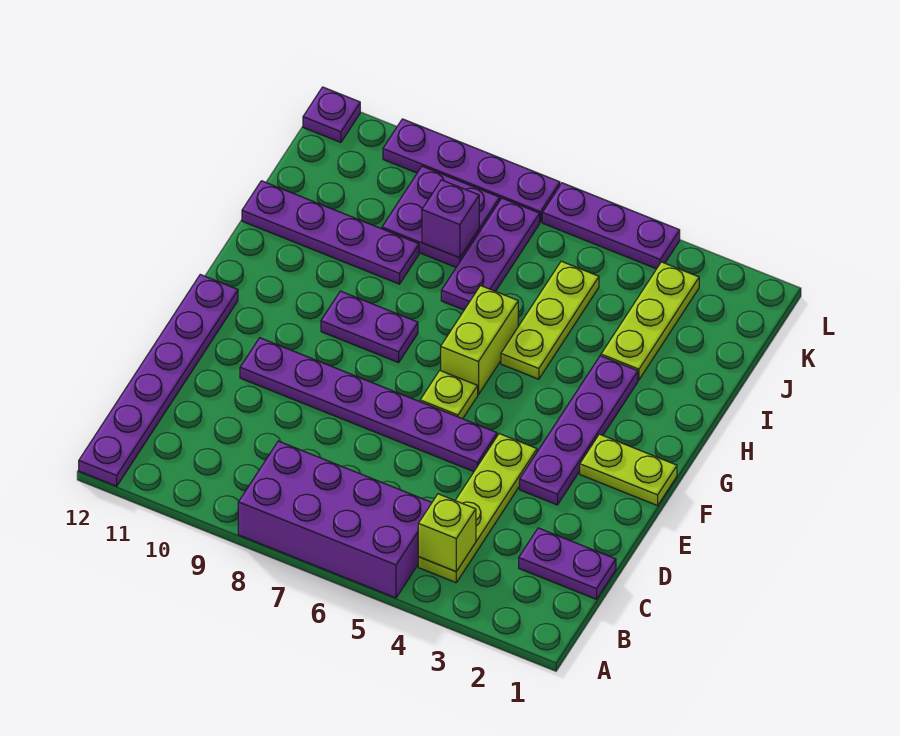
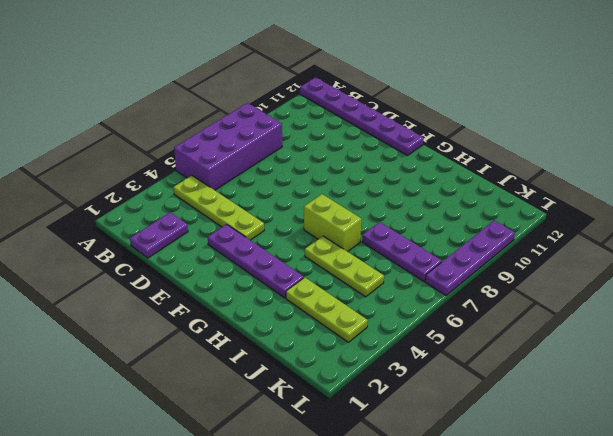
none -> purple plate E5:E10 level 1
none -> lime plate F1:F2 level 1
none -> lime plate F6 level 1

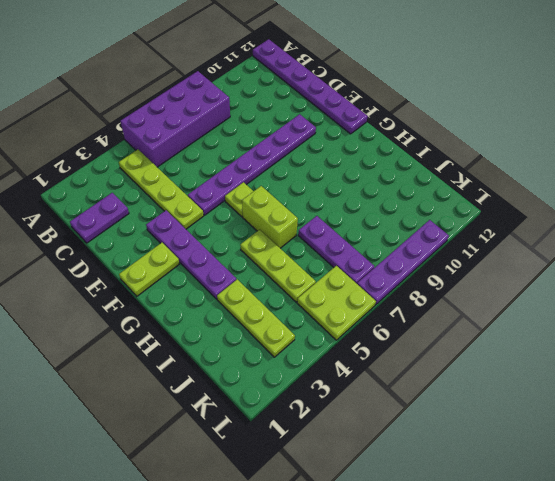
lime plate K5:L6 level 1 -> purple plate L4:L6 level 1
none -> purple plate G8:G9 level 1
none -> purple plate I9:I12 level 1
none -> purple plate J8:K9 level 1

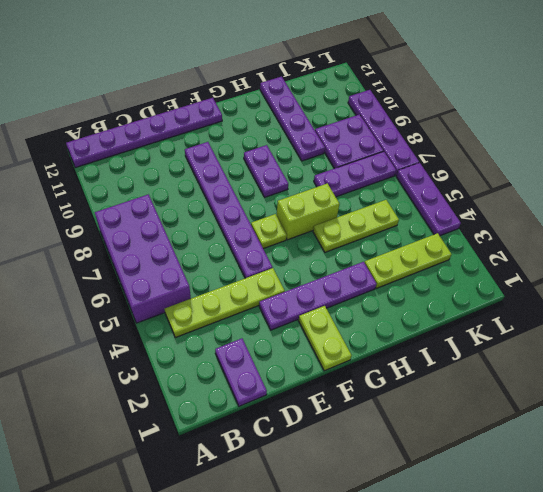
none -> purple plate L12 level 1
none -> lime brick B4 level 2
none -> purple brick J8 level 2

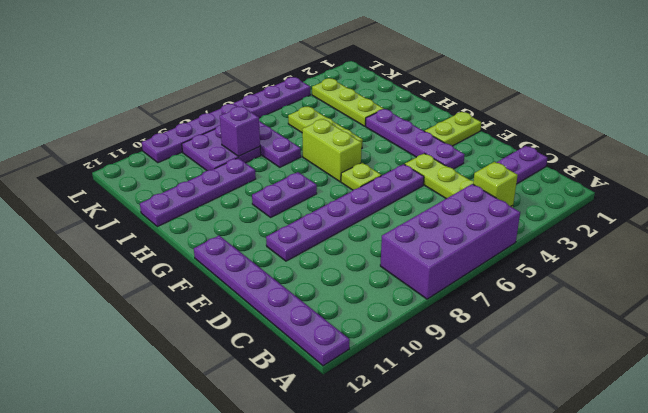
none -> purple plate L12 level 1

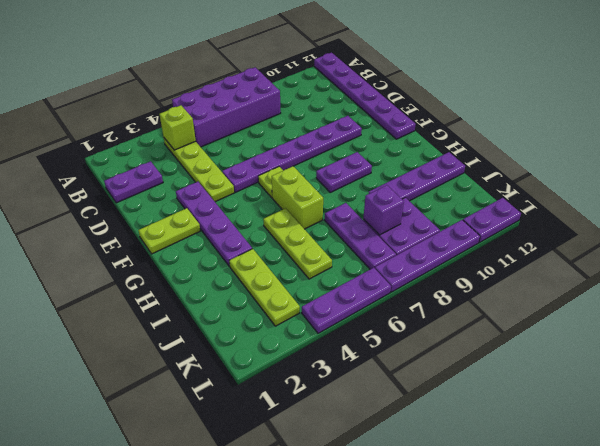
purple plate L11:L12 level 1 -> purple plate L12 level 1

